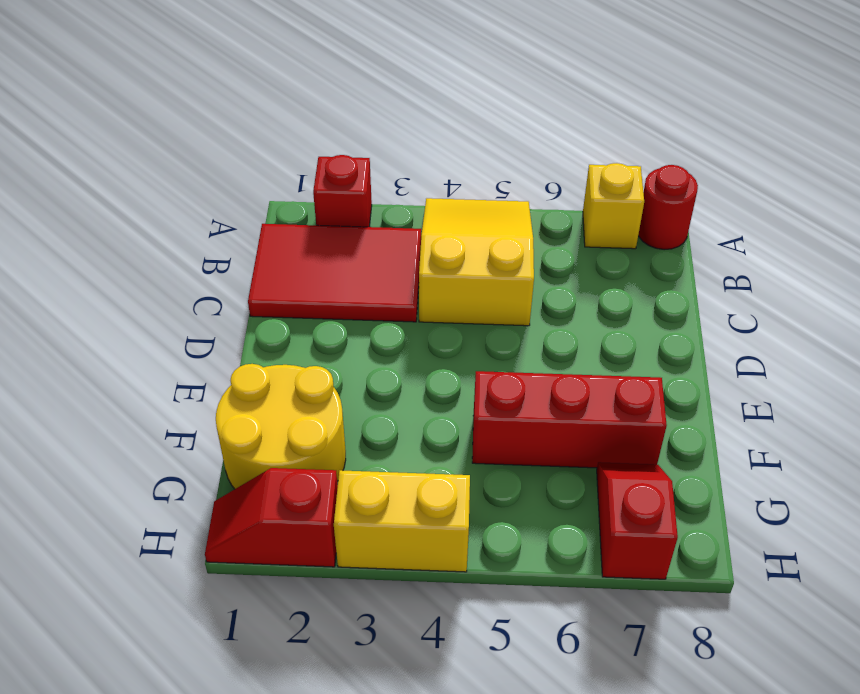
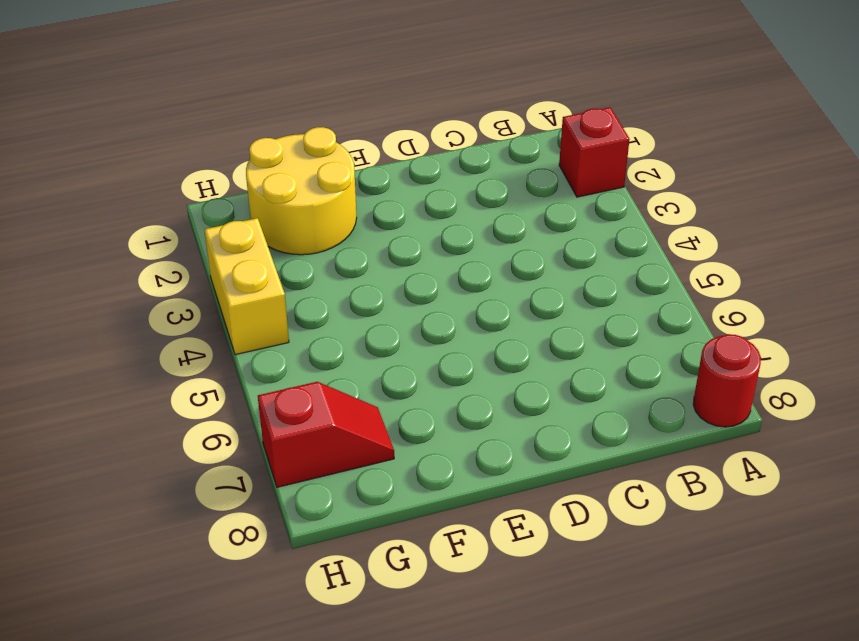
none -> yellow slope A4:C5 level 1 top C
none -> yellow brick A7 level 1

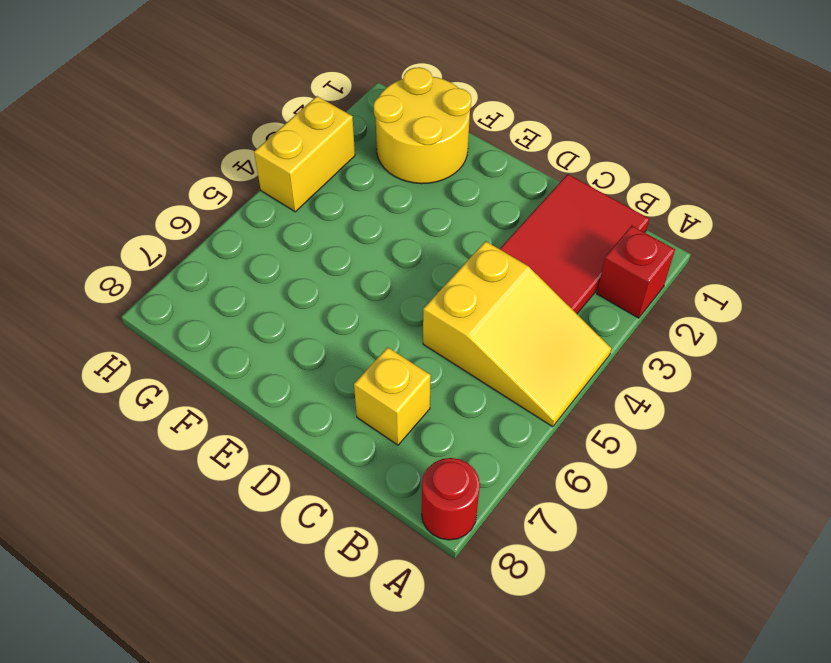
yellow brick C7 level 1 -> yellow brick A7 level 1
none -> red brick F5:F7 level 1
none -> red slope G7:H7 level 1 top H

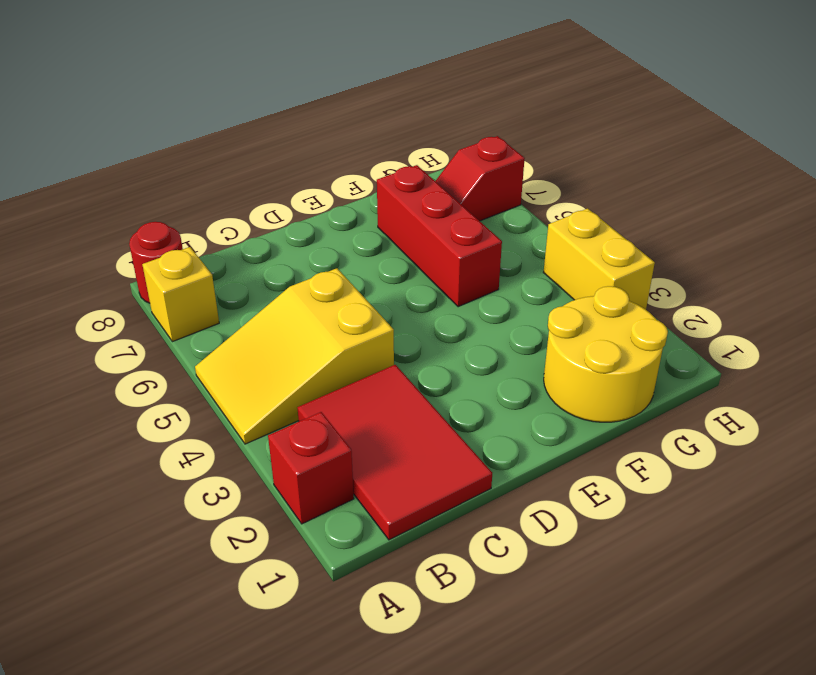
none -> red slope H1:H2 level 1 top 2

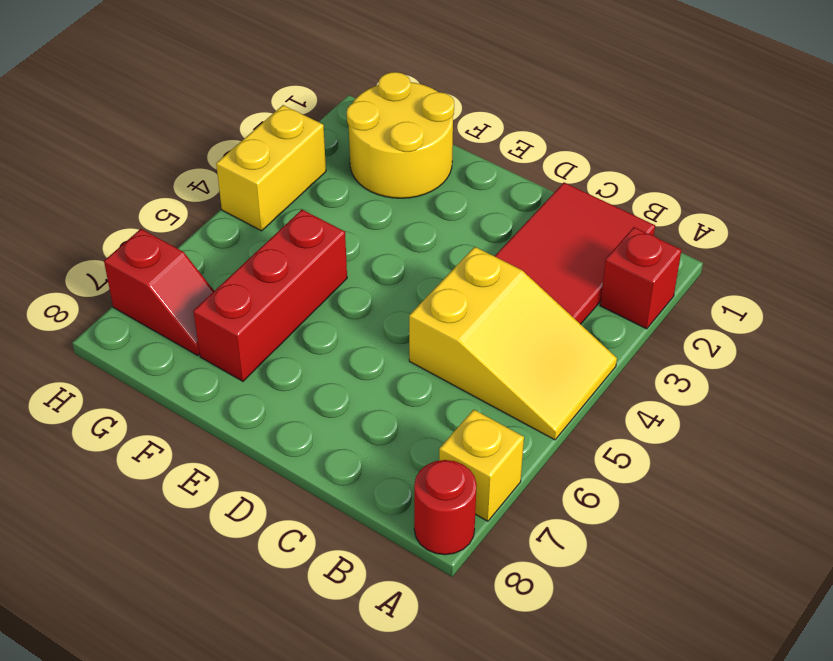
none -> red slope H1:H2 level 1 top 2

